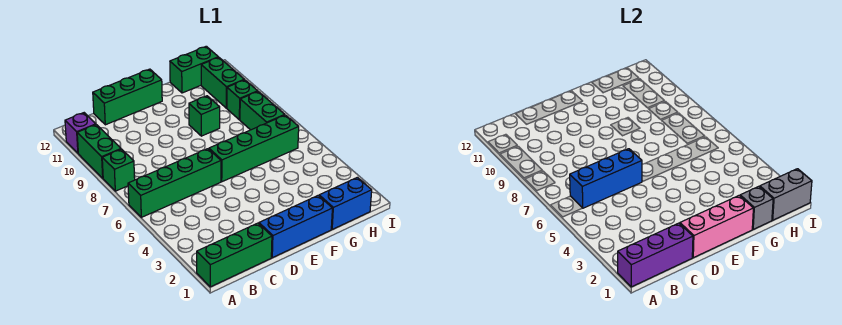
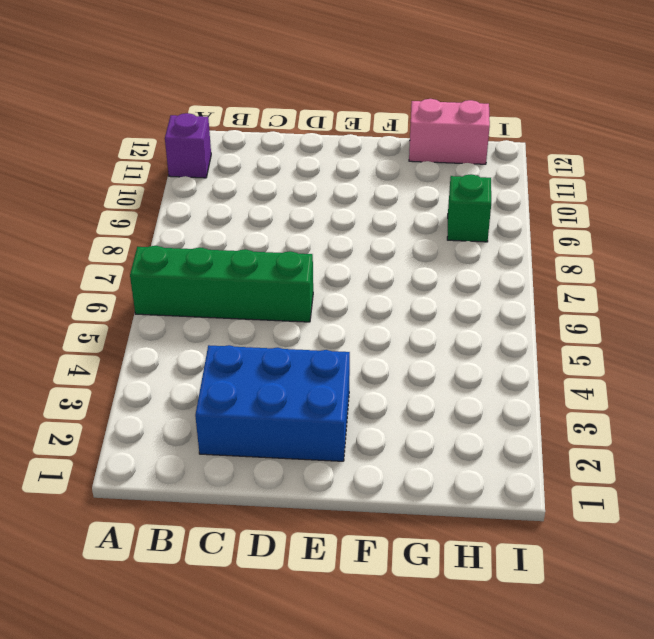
blue brick C2:E3 level 1 -> none
pink brick G12:H12 level 1 -> green brick G12:H12 level 1
none -> green brick A1:C1 level 1
none -> green brick A8 level 1
none -> green brick A9:A10 level 1

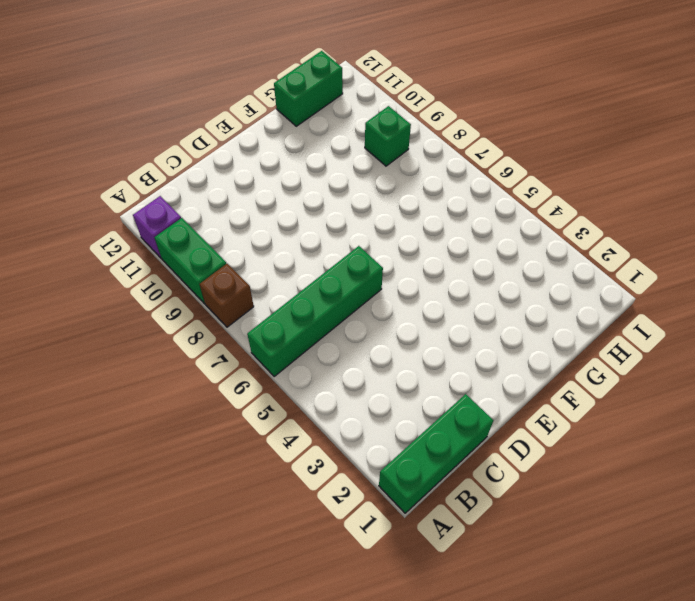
brown brick A8 level 1 -> green brick A8 level 1
none -> green brick C12:E12 level 1
none -> blue brick D1:F1 level 1
none -> green brick E6:H6 level 1

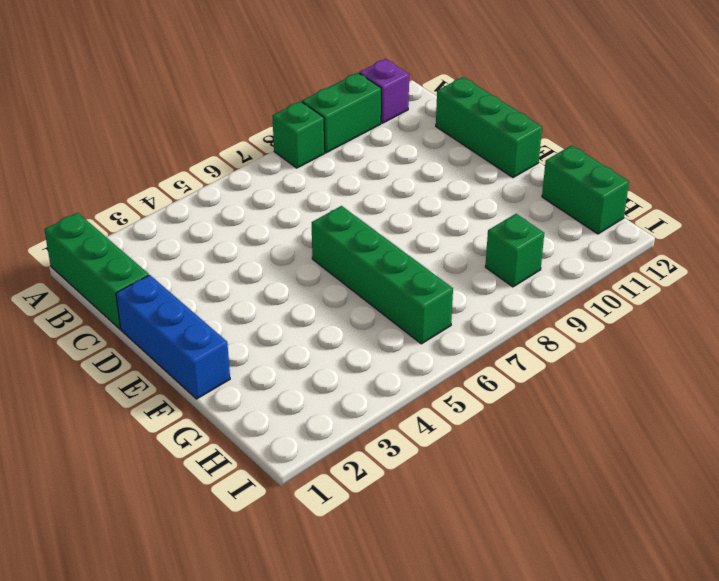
none -> green brick A6:D6 level 1
none -> green brick F9 level 1
none -> blue brick G1:H1 level 1

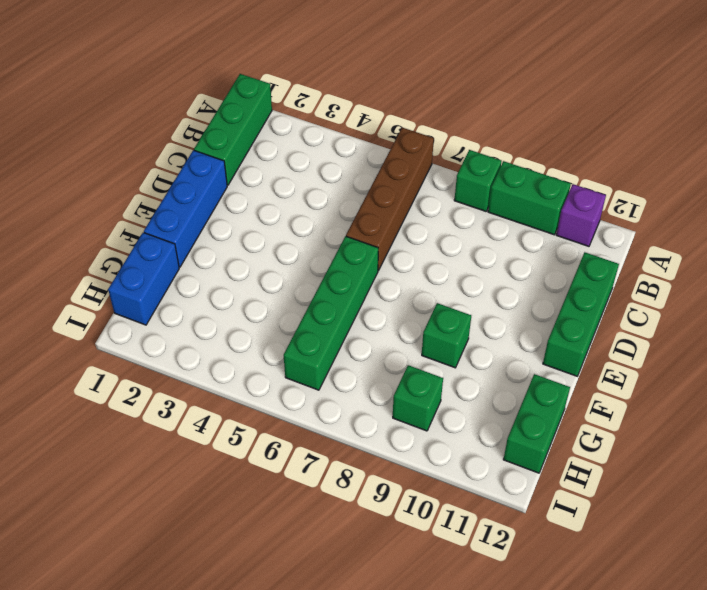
brown brick A6:D6 level 1 -> green brick A6:D6 level 1
none -> green brick H7:H8 level 1
none -> green brick H10:H11 level 1
none -> purple brick A1:C1 level 2

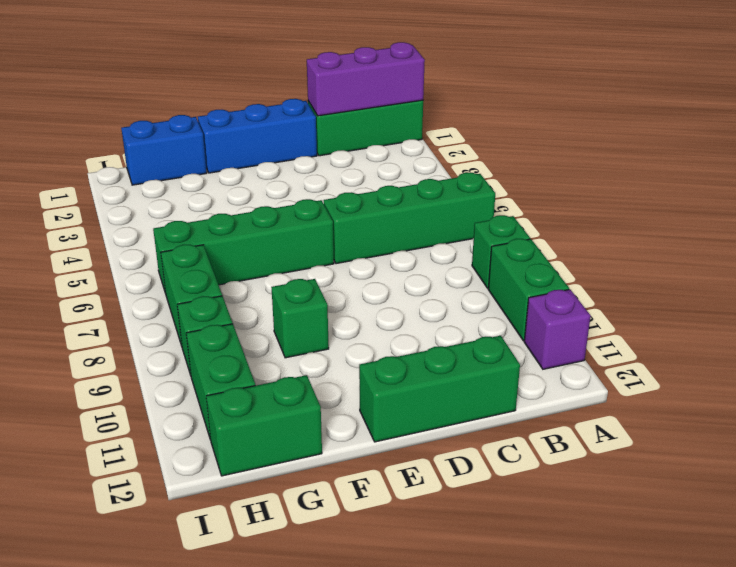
none -> blue brick B6:D6 level 2
none -> pink brick D1:F1 level 2
none -> grey brick G1 level 2

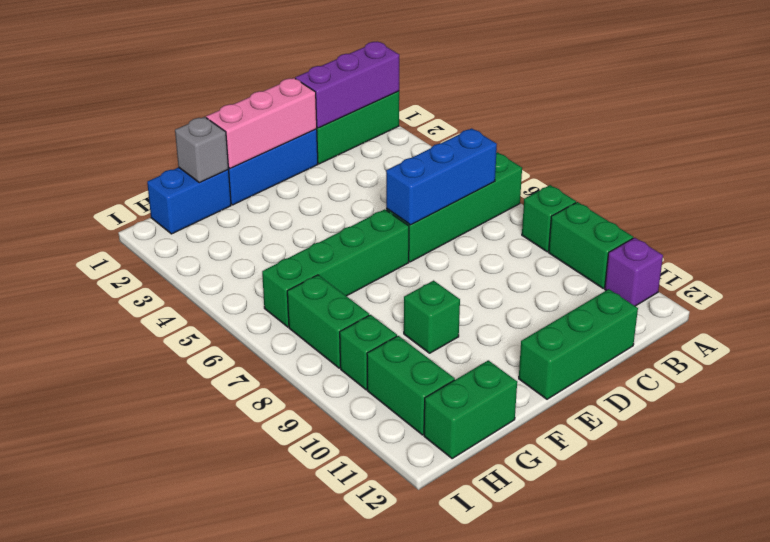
none -> grey brick H1:I1 level 2

